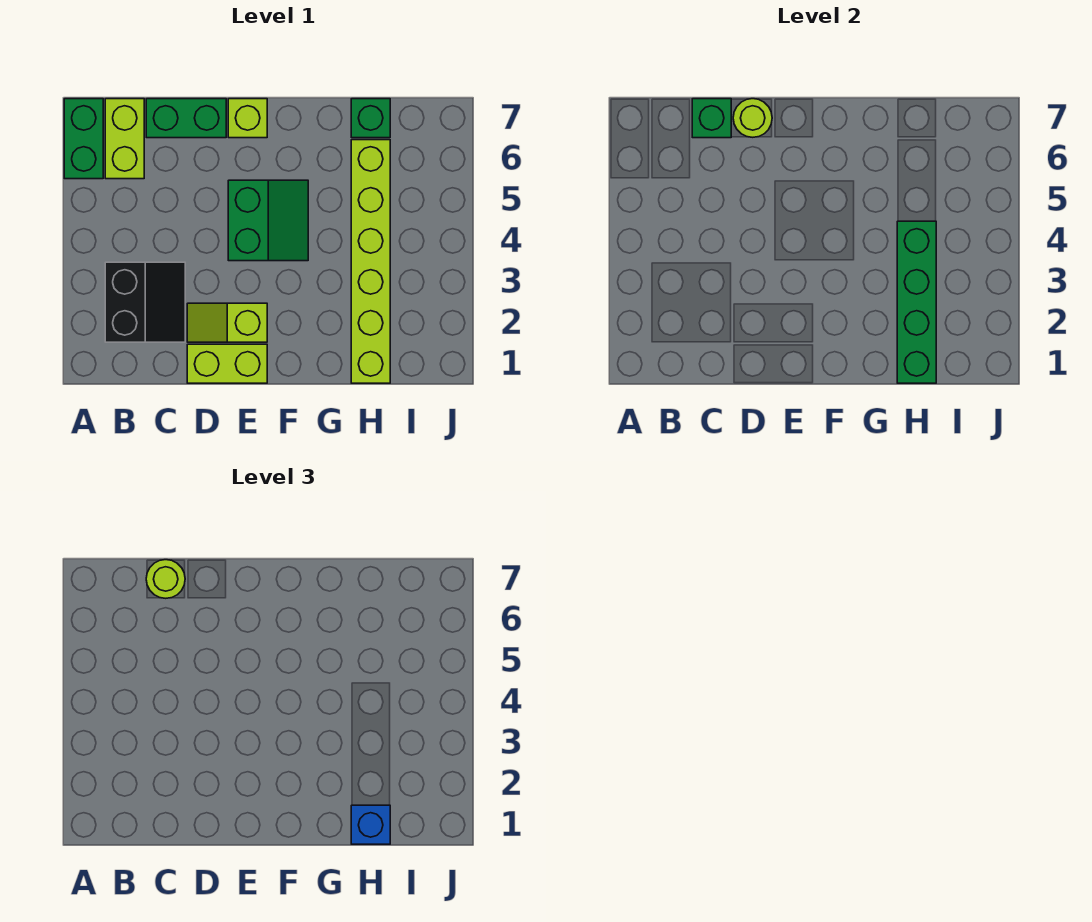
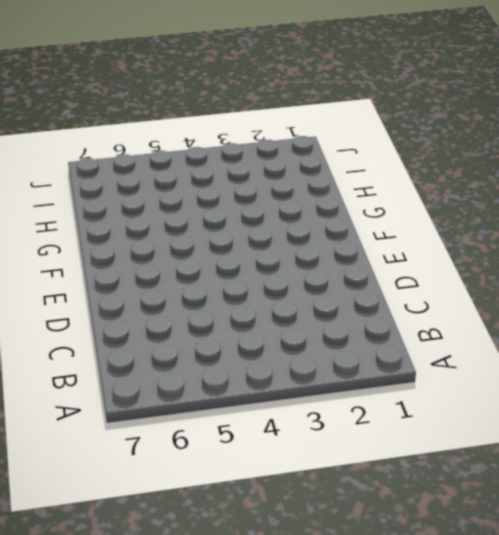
none -> green brick A6:A7 level 1
none -> black slope B2:C3 level 1 top B
none -> lime brick B6:B7 level 1

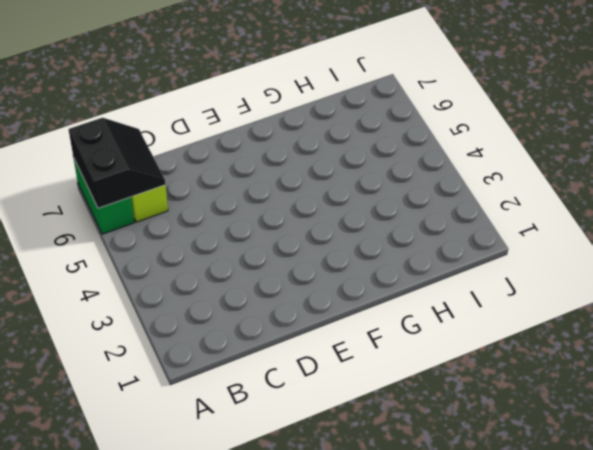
black slope A6:B7 level 2 top A -> black slope B2:C3 level 1 top B
none -> green brick C7:D7 level 1
none -> lime brick D1:E1 level 1
none -> lime slope D2:E2 level 1 top E

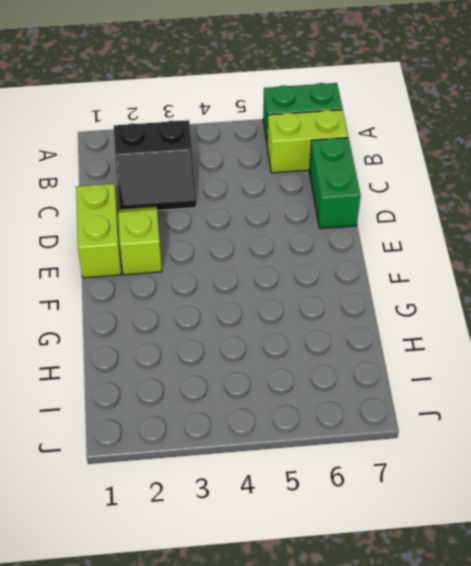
none -> green slope E4:F5 level 1 top E
none -> lime brick E7 level 1
none -> lime brick H1:H6 level 1

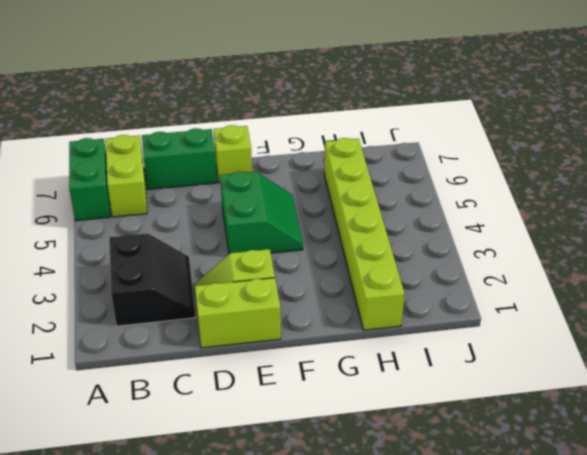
none -> green brick H7 level 1
none -> green brick C7 level 2
none -> lime round brick D7 level 2

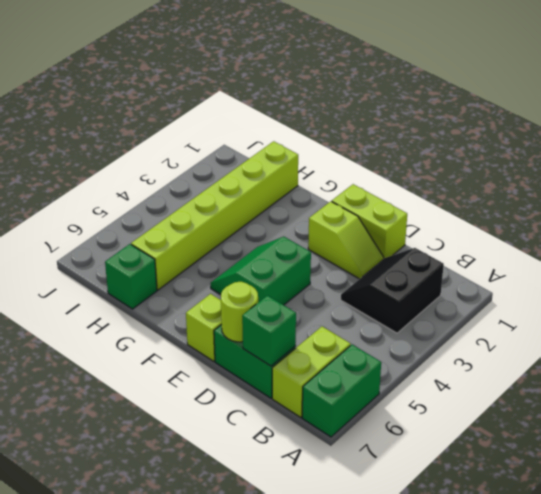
none -> green brick H1:H4 level 2
none -> lime round brick C7 level 3
none -> blue brick H1 level 3

